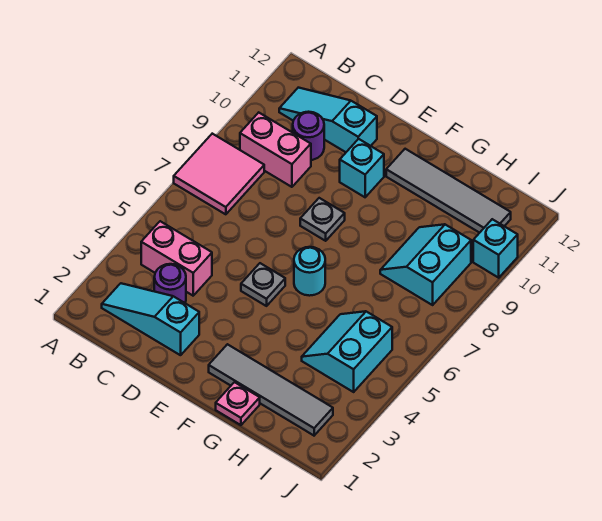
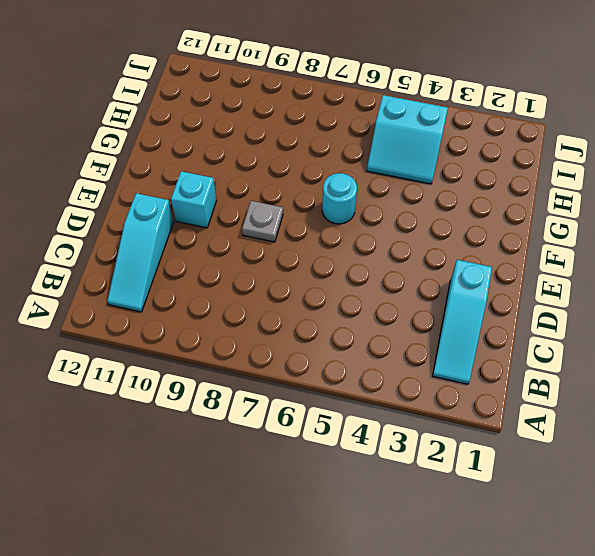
none -> pink tile A7:B8 level 1
none -> pink brick B4:C4 level 1
none -> pink brick B9:C9 level 1

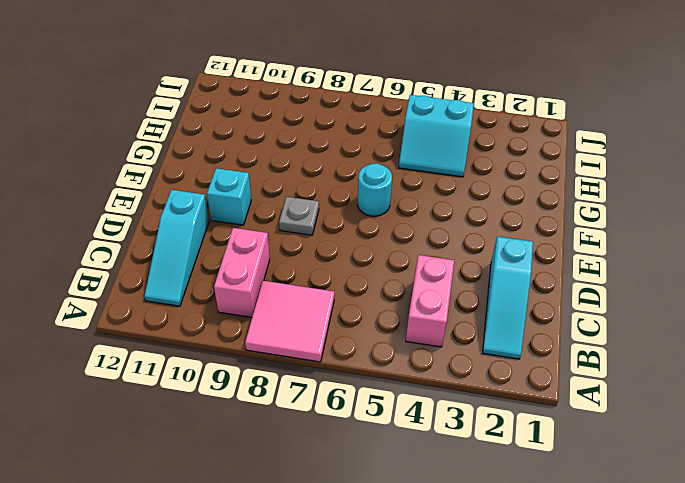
none -> purple round brick C3 level 1
none -> purple round brick C10 level 1
none -> grey plate E5 level 1

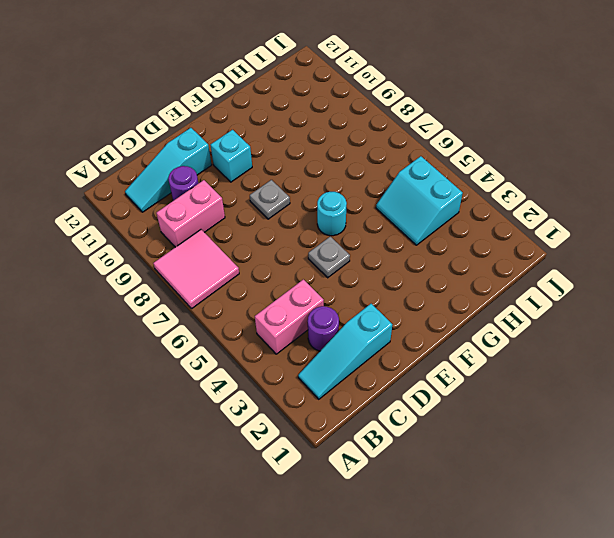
none -> grey tile F2:I2 level 1
none -> grey tile F11:I11 level 1
none -> pink plate G1 level 1

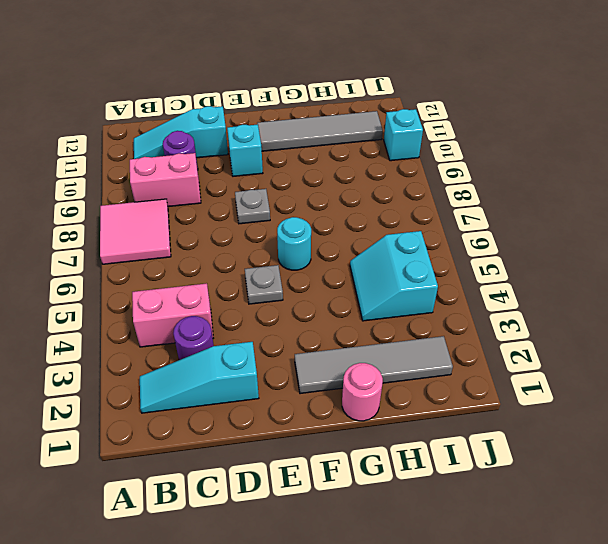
pink round brick G1 level 1 -> pink plate G1 level 1
none -> cyan slope H8:I9 level 1 top I

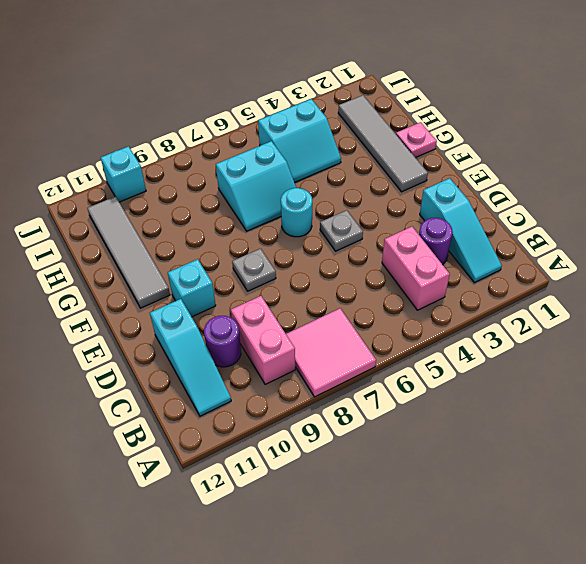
cyan slope G6:H7 level 1 top H -> cyan slope H8:I9 level 1 top I

